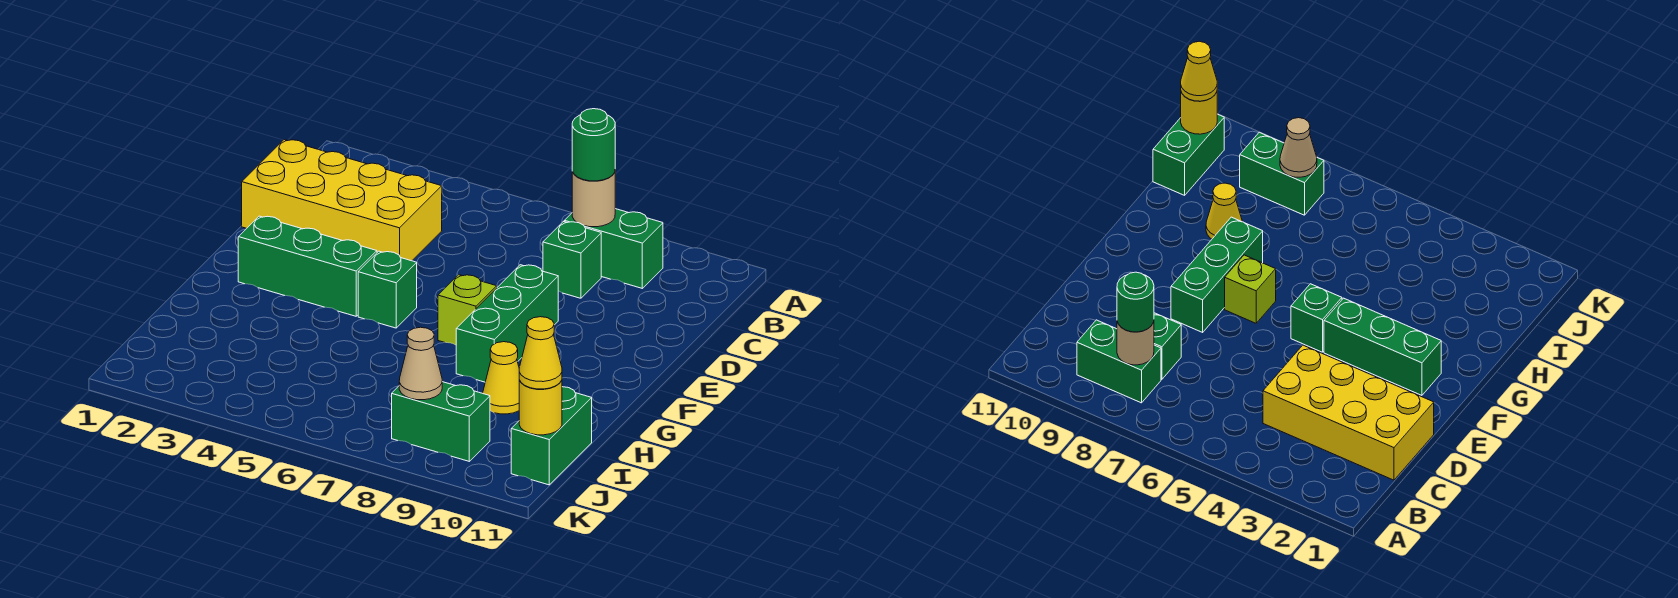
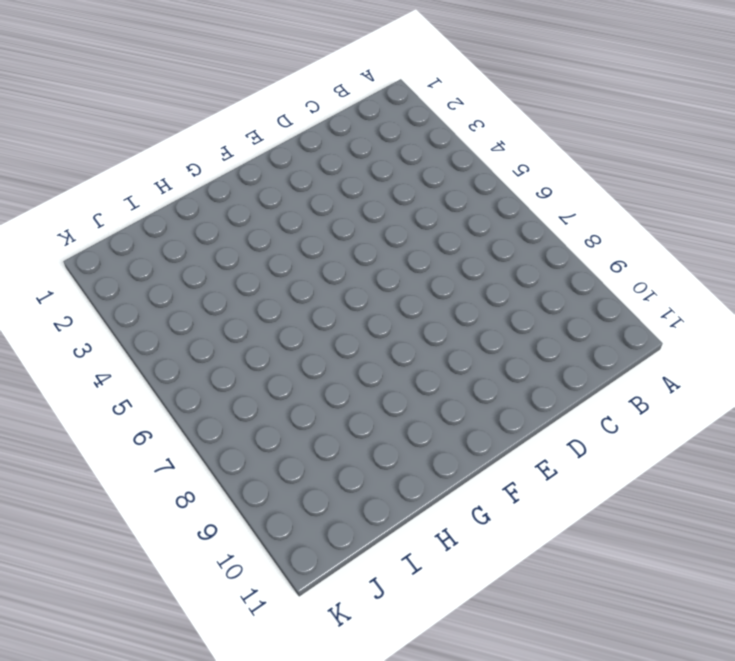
none -> green brick B8:B9 level 1
none -> yellow brick C1:D4 level 1
none -> green brick C8 level 1

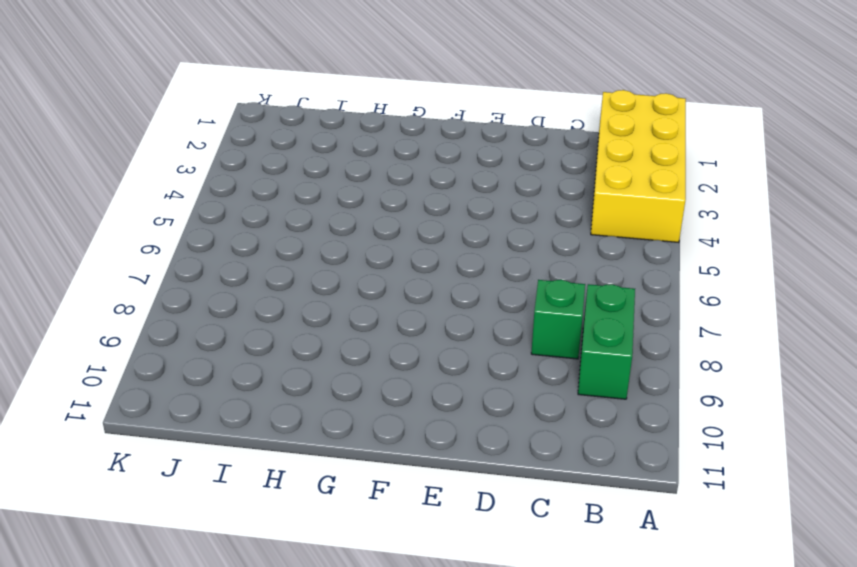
yellow brick A1:B4 level 1 -> yellow brick C1:D4 level 1
none -> green brick E8:G8 level 1
none -> green brick F2:F4 level 1
none -> green brick F5 level 1

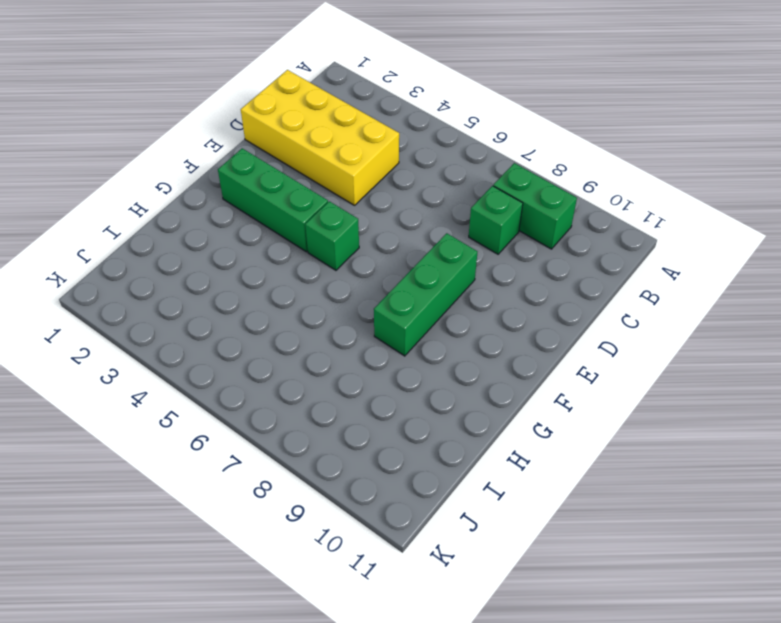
none -> lime brick F7 level 1
none -> yellow cone H9 level 1
none -> green brick I11:J11 level 1

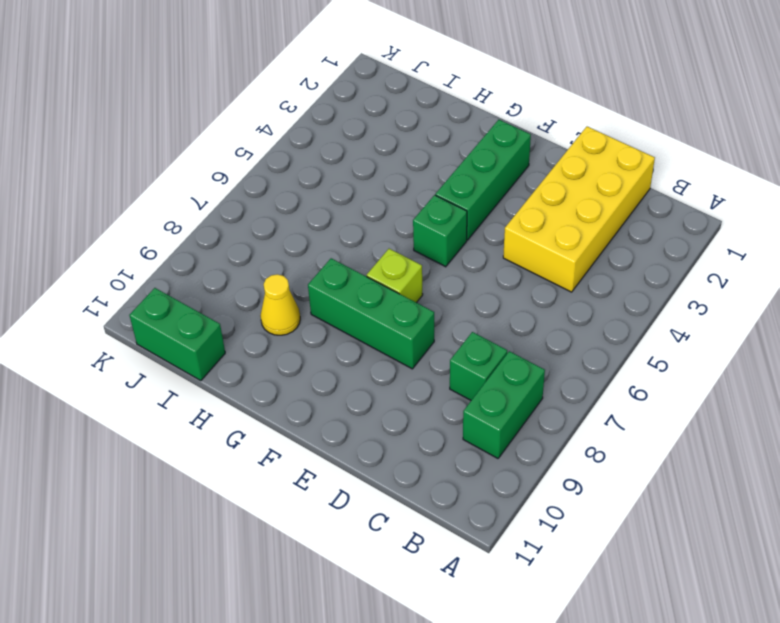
none -> green brick J8:J9 level 1
none -> tan round brick B8 level 2
none -> tan cone J8 level 2

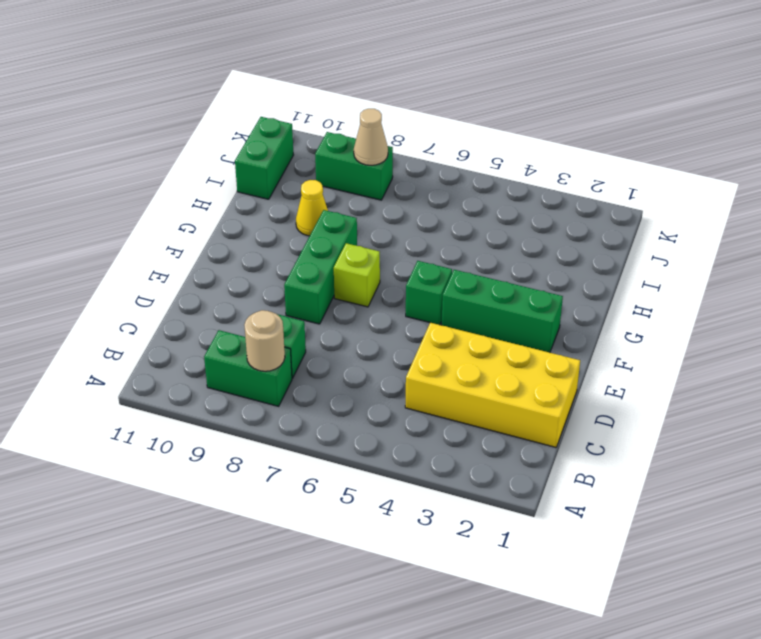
none -> yellow round brick J11 level 2
none -> green round brick B8 level 3
none -> yellow cone J11 level 3

